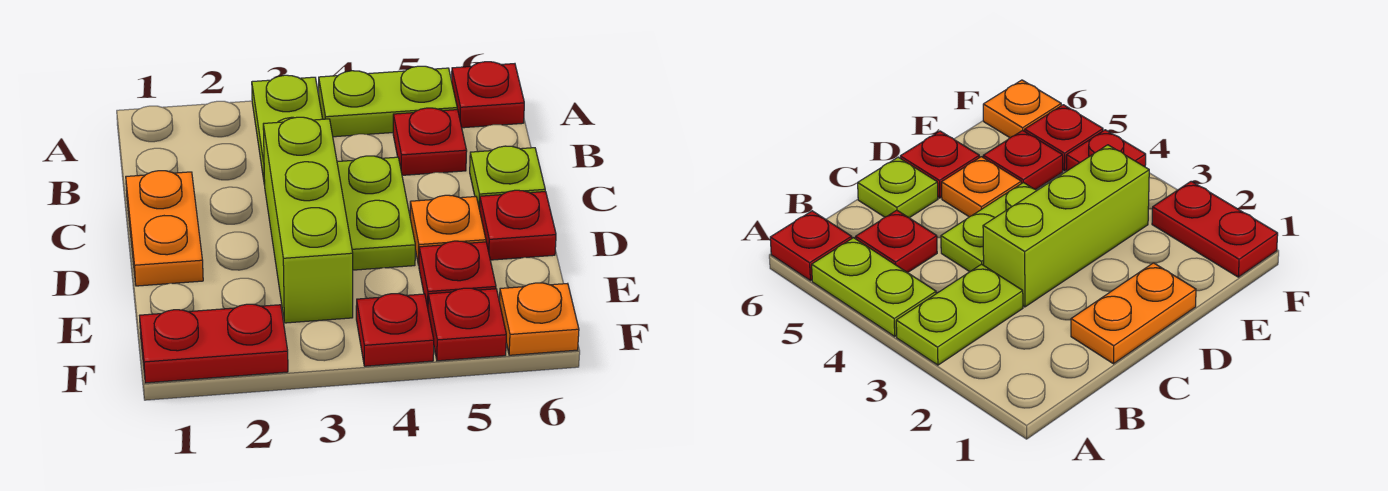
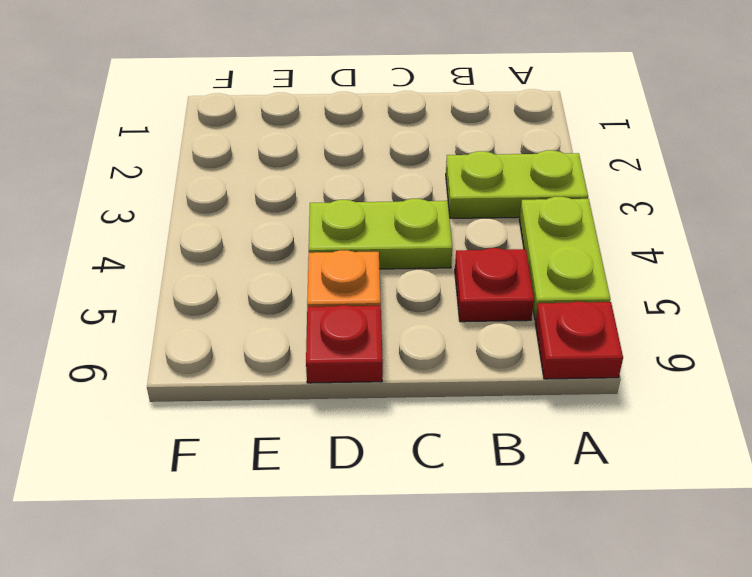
none -> orange plate C1:D1 level 1
none -> lime brick C3:E3 level 1
none -> lime plate C6 level 1

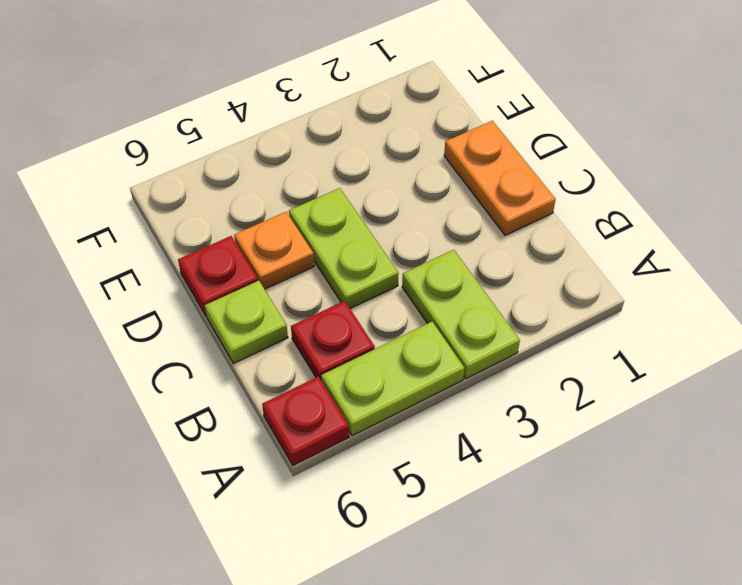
none -> lime brick C3:E3 level 1
none -> red plate E5 level 1
none -> red plate F1:F2 level 1

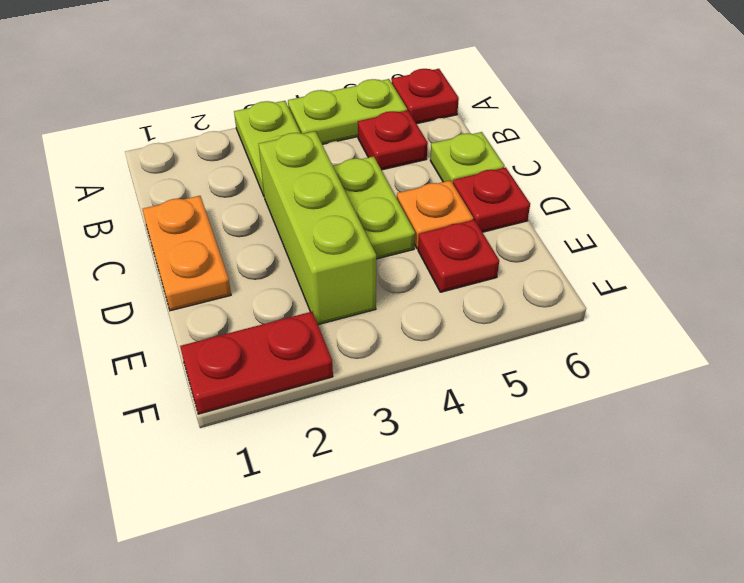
none -> red plate F4 level 1
none -> red plate F5 level 1
none -> orange plate F6 level 1

